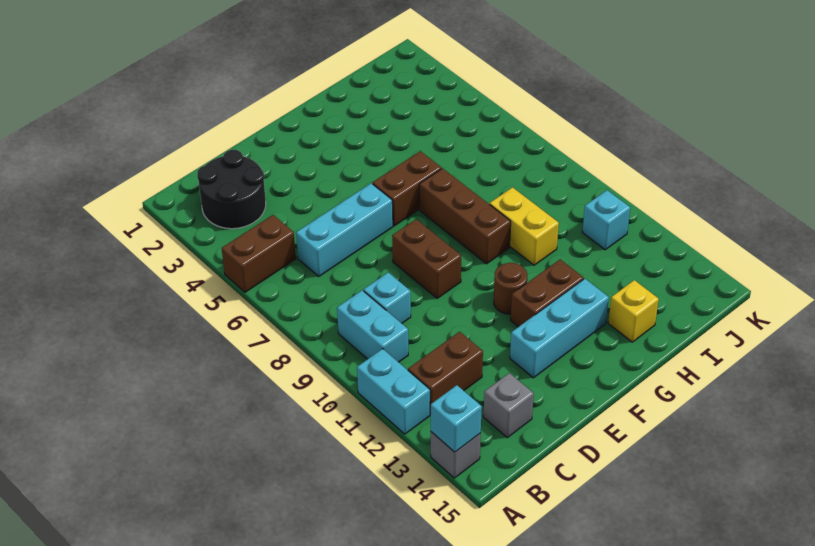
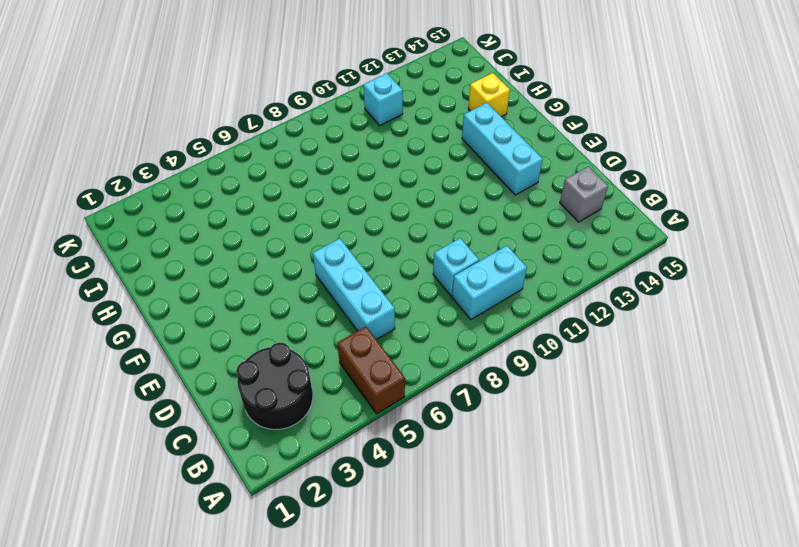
none -> cyan brick A11:A12 level 1
none -> grey brick A14 level 1
none -> brown brick B12:C12 level 1

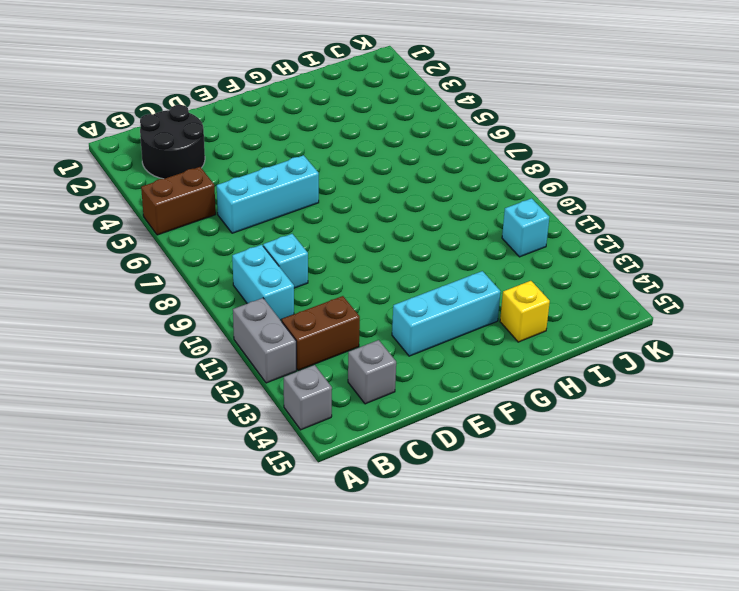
grey brick A11:A12 level 1 -> cyan brick A11:A12 level 1
none -> brown brick E8:E9 level 1
none -> brown brick F6:G6 level 1
none -> brown round brick F11 level 1

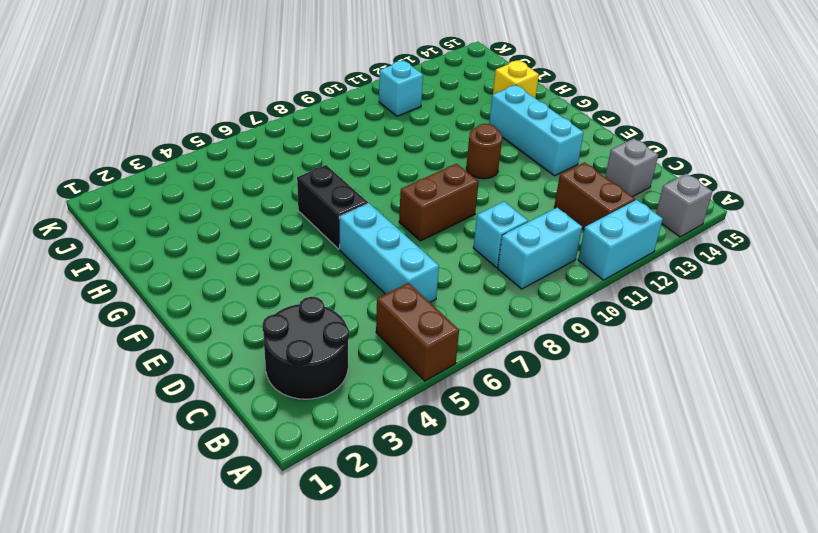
black brick F6:G6 level 1 -> brown brick F6:G6 level 1
none -> brown brick F12:G12 level 1
none -> brown brick G7:G9 level 1
none -> yellow brick H9:H10 level 1

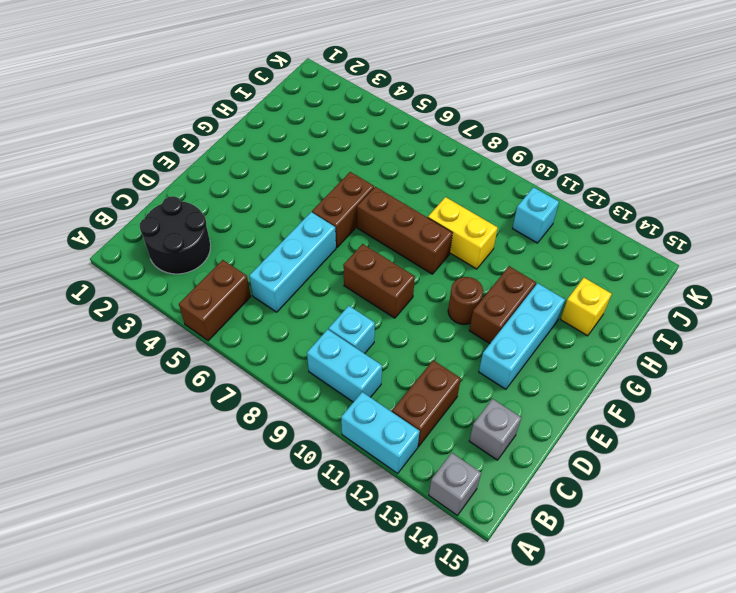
none -> cyan brick A14 level 2

